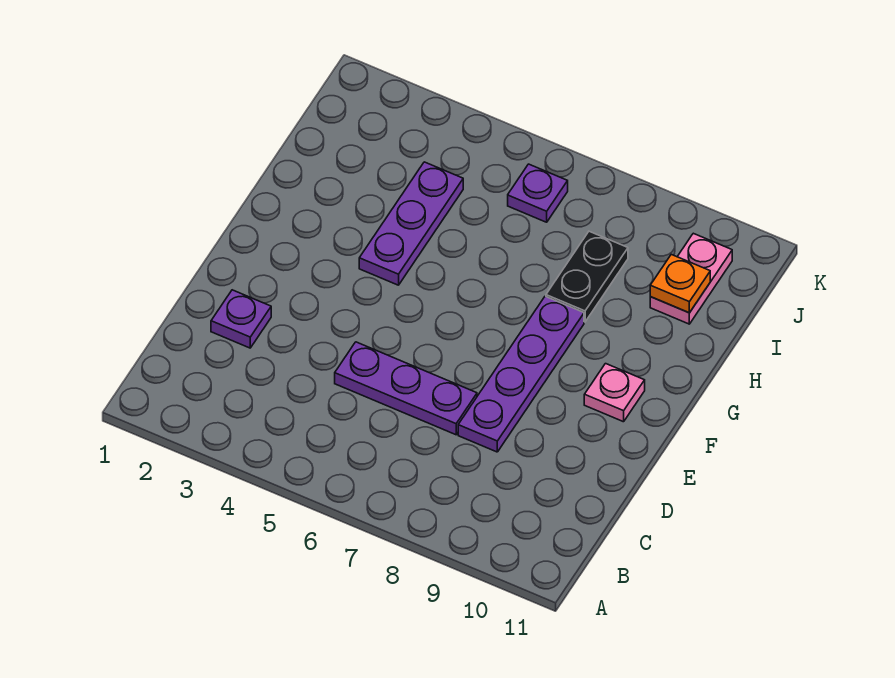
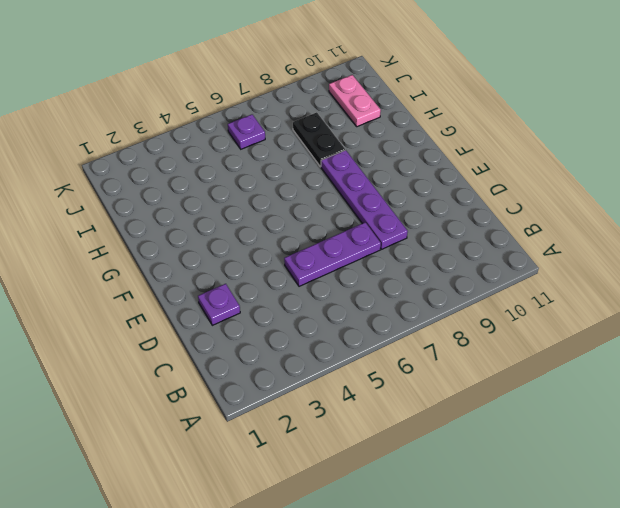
none -> pink plate F10 level 1
none -> purple plate G4:I4 level 1

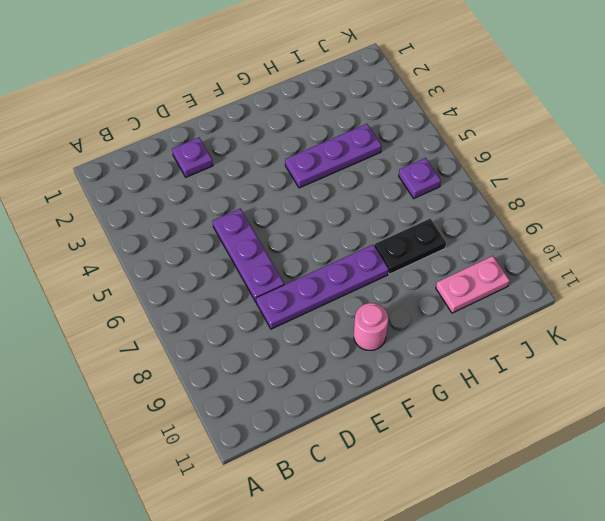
pink round brick F10 level 1 -> pink plate F10 level 1
none -> orange plate I10 level 2

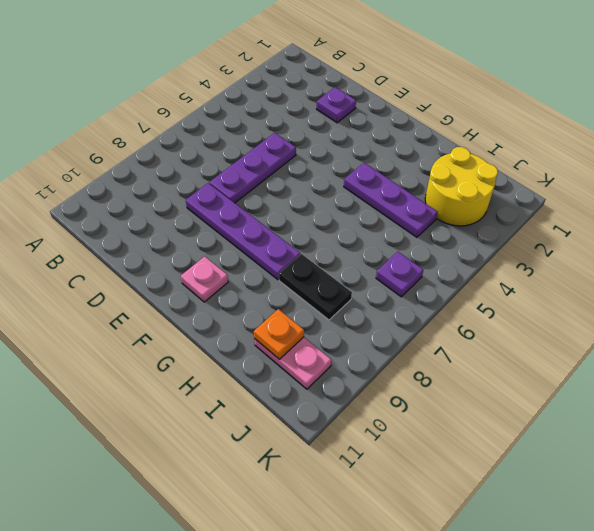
yellow round brick I2:J3 level 1 -> none

